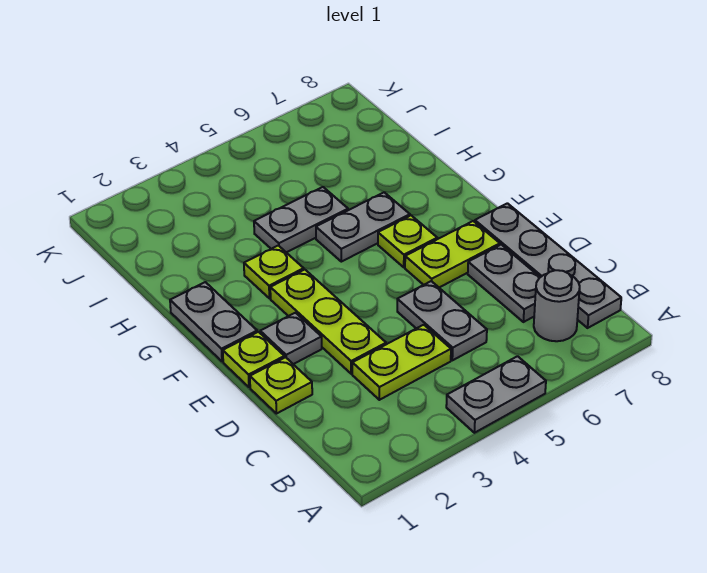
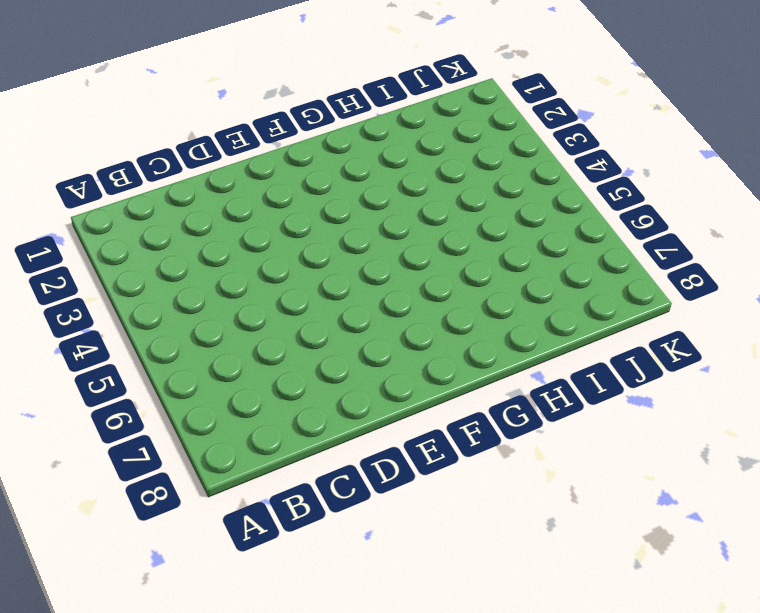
none -> grey plate A4:A5 level 1
none -> grey round brick B7 level 1
none -> grey plate B8:E8 level 1

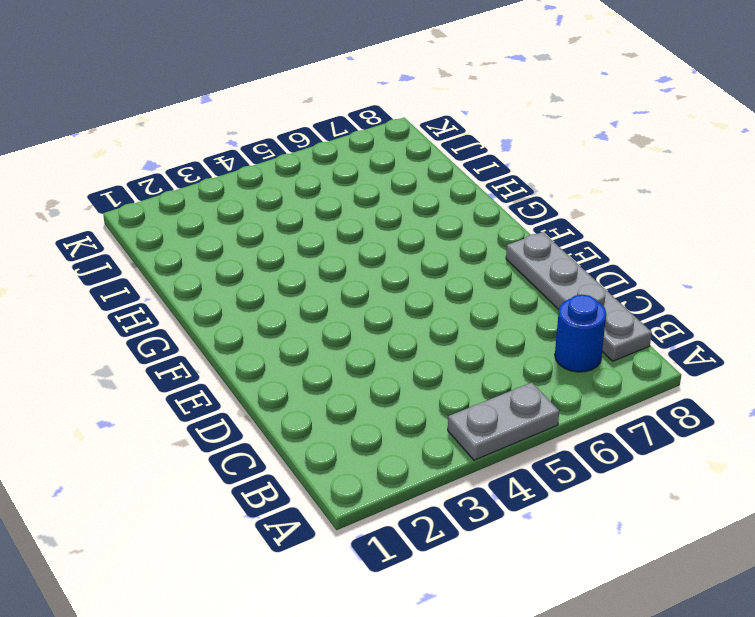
blue round brick B7 level 1 -> grey round brick B7 level 1
none -> lime plate C3:C4 level 1
none -> grey plate C5:D5 level 1
none -> grey plate C7:D7 level 1

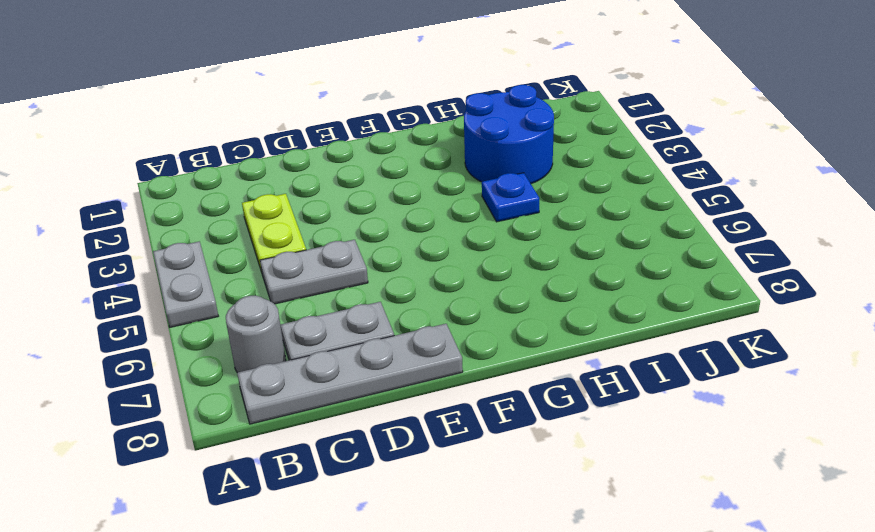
blue round brick H2:I3 level 1 -> none
blue plate H4 level 1 -> grey plate H4:H5 level 1
none -> lime plate D1 level 1
none -> lime plate D3:F3 level 1
none -> lime plate E1 level 1

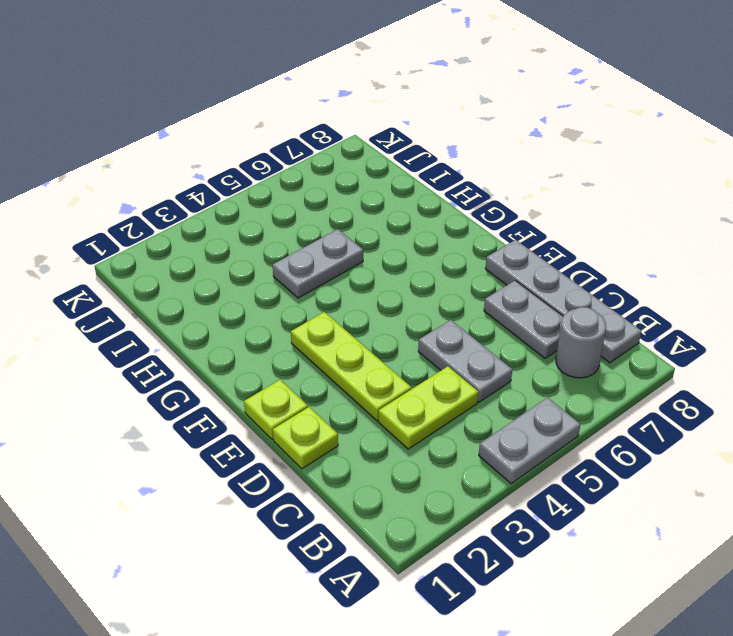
none -> grey plate E2 level 1
none -> lime plate E6:E7 level 1
none -> grey plate F1:G1 level 1

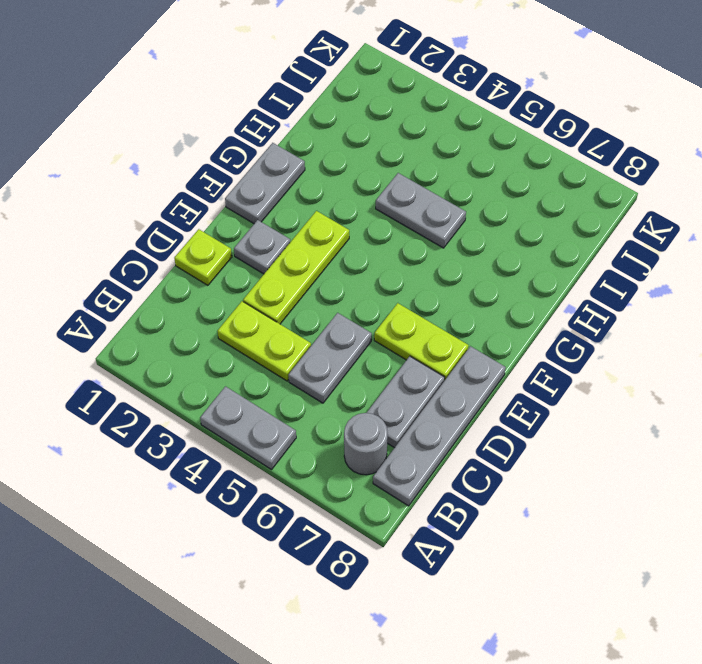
none -> lime plate E1 level 1
none -> lime plate F6 level 1
none -> lime plate G3 level 1

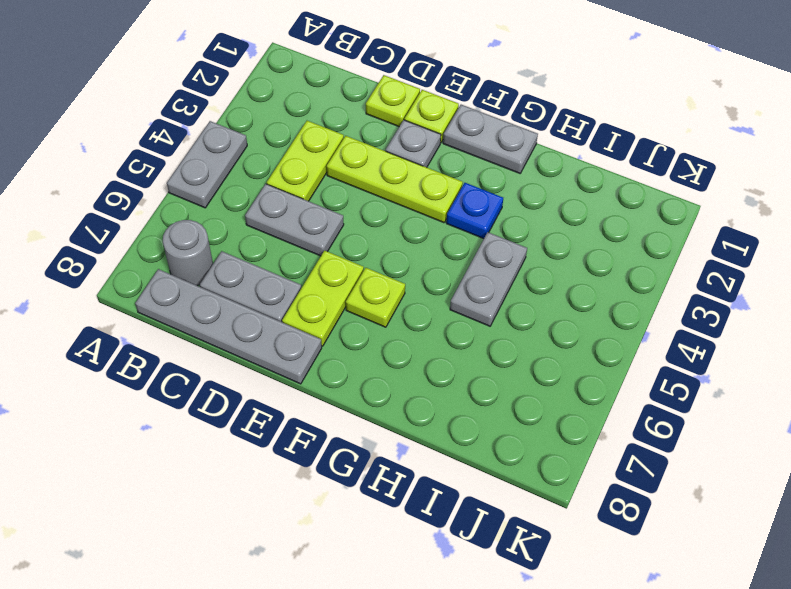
blue plate G3 level 1 -> lime plate G3 level 1
none -> grey plate G5:G6 level 1

